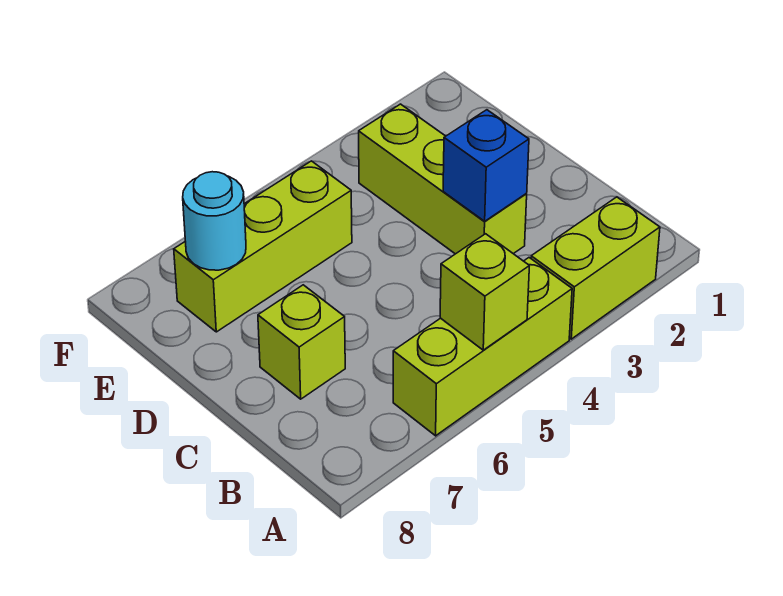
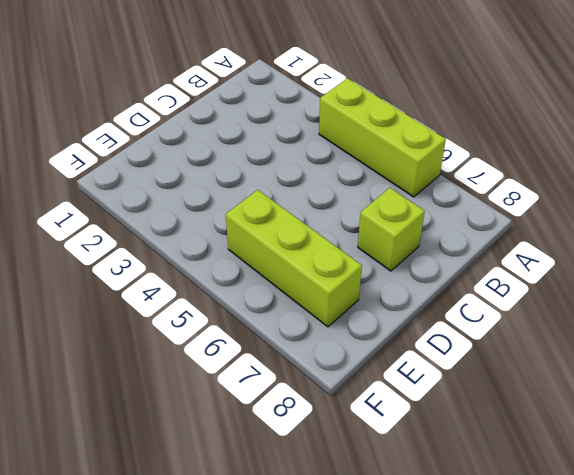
none -> lime brick A2:A3 level 1
none -> lime brick C3:E3 level 1

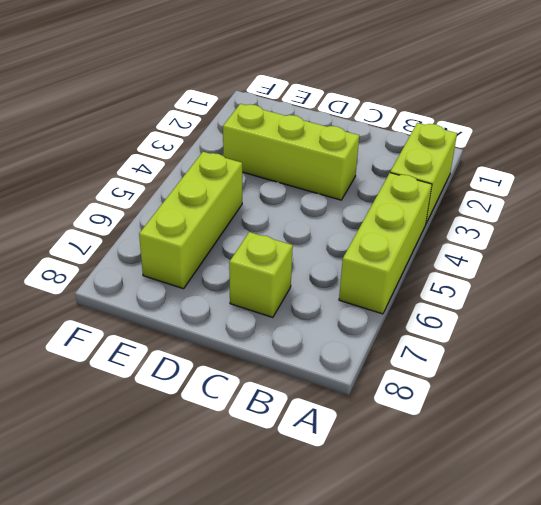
none -> lime brick A5 level 2
none -> blue brick C3 level 2

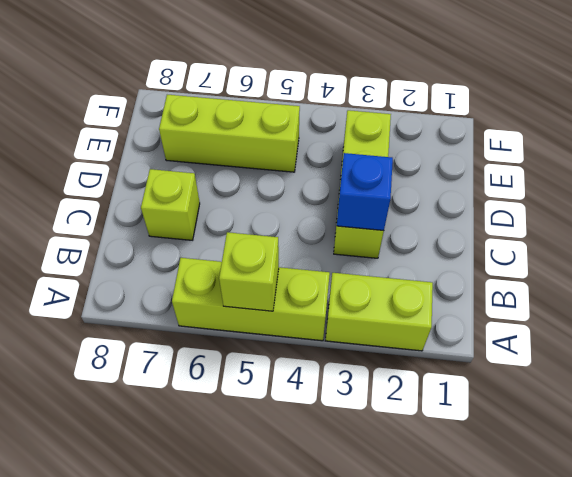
none -> cyan round brick E7 level 2

